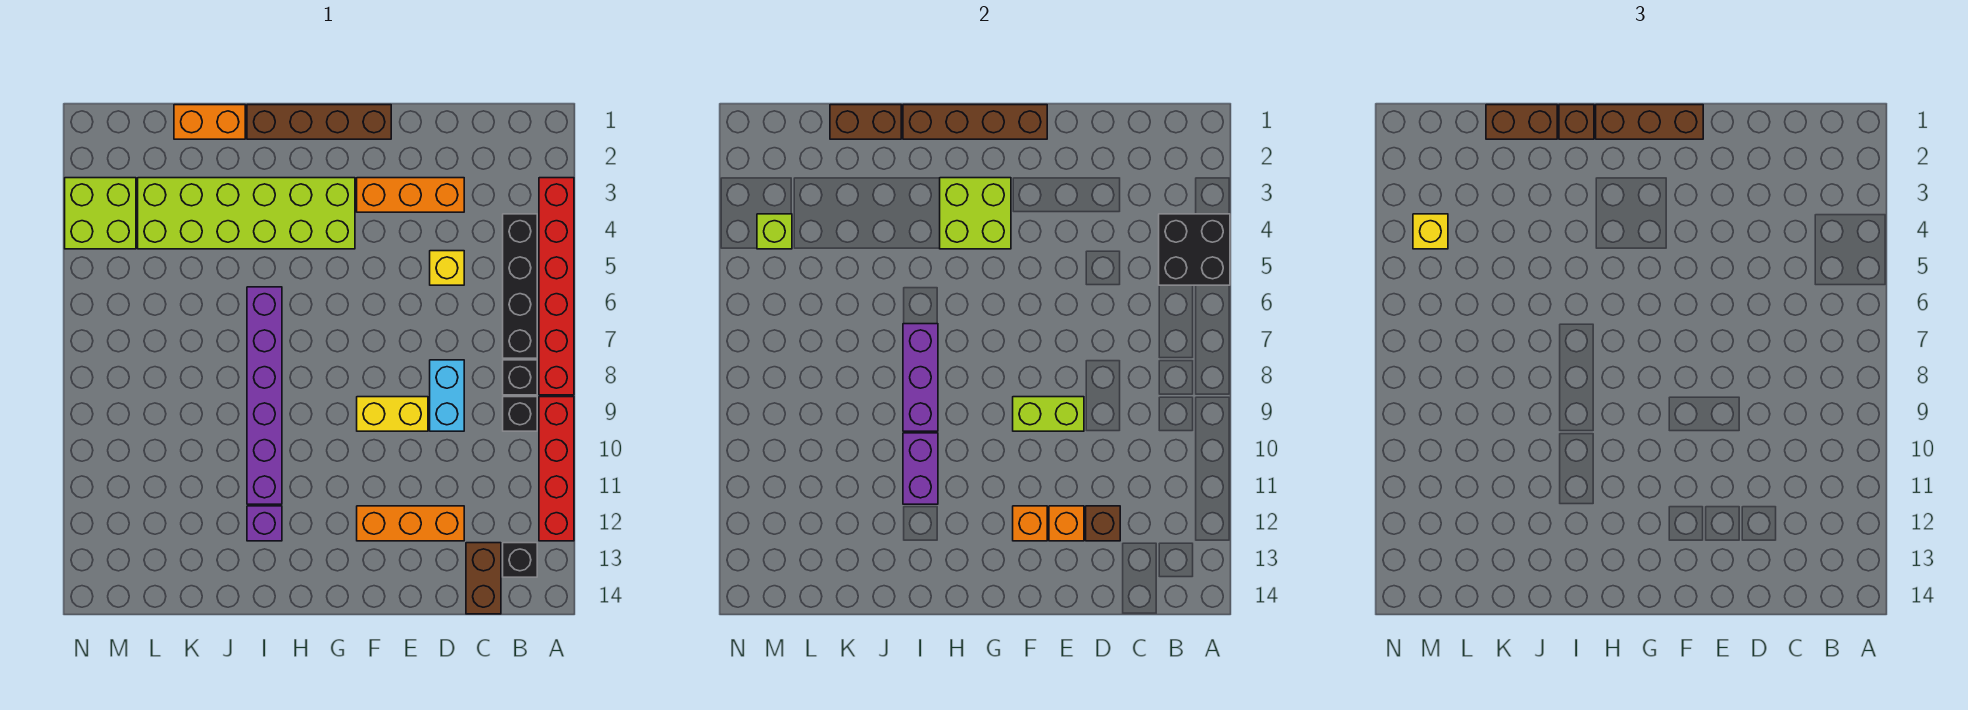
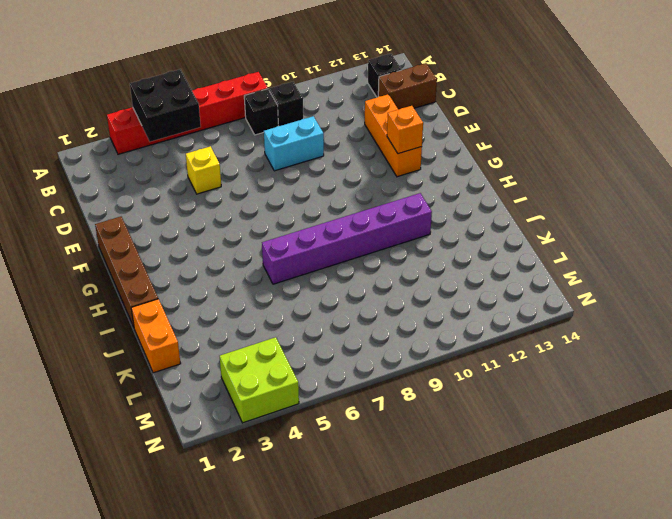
none -> red brick A9:A12 level 1
none -> black brick B4:B7 level 1
none -> orange brick D3:F3 level 1
none -> yellow brick E9:F9 level 1

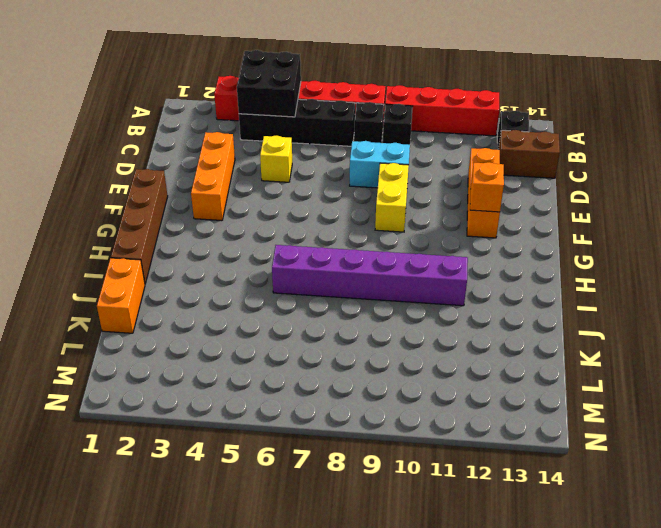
none -> lime brick G3:L4 level 1
none -> purple brick I12 level 1
none -> lime brick M3:N4 level 1
none -> brown brick D12 level 2

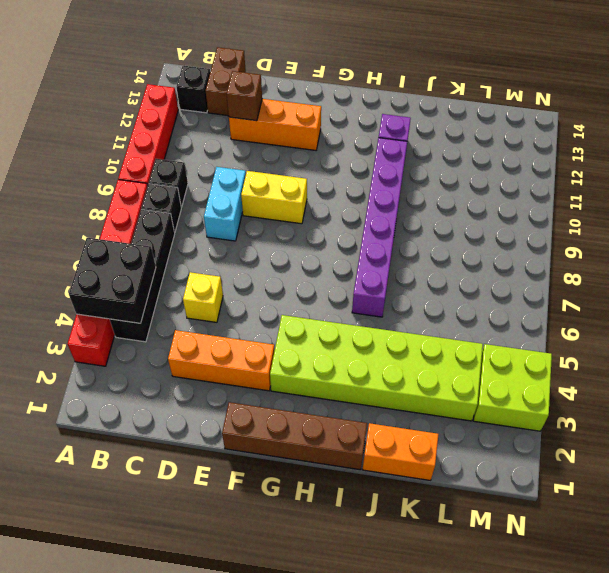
none -> lime brick E9:F9 level 2
none -> orange brick E12 level 2
none -> brown brick F1:I1 level 2
none -> orange brick F12 level 2

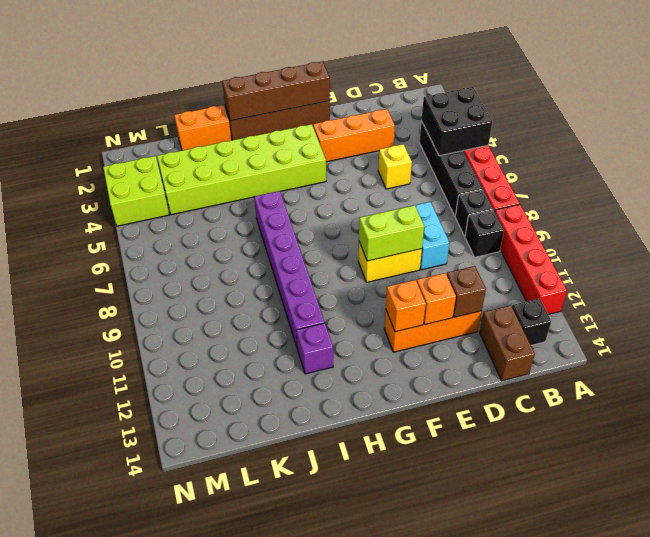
none -> lime brick G3:H4 level 2
none -> purple brick I7:I9 level 2
none -> purple brick I10:I11 level 2
none -> brown brick J1:K1 level 2

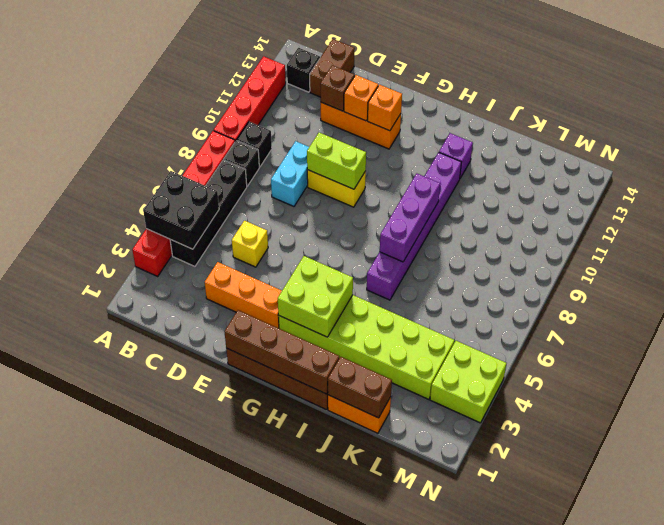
none -> purple brick I10:I11 level 2
none -> lime brick M4 level 2
none -> brown brick F1:H1 level 3
none -> brown brick I1 level 3

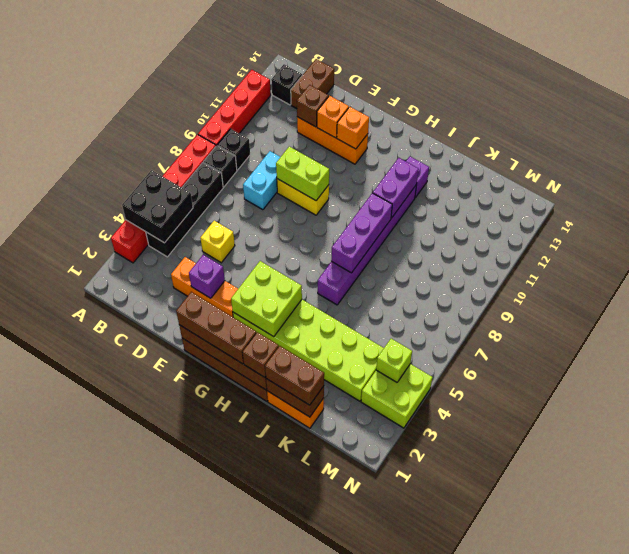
purple brick E3 level 2 -> none
none -> yellow brick M4 level 3

